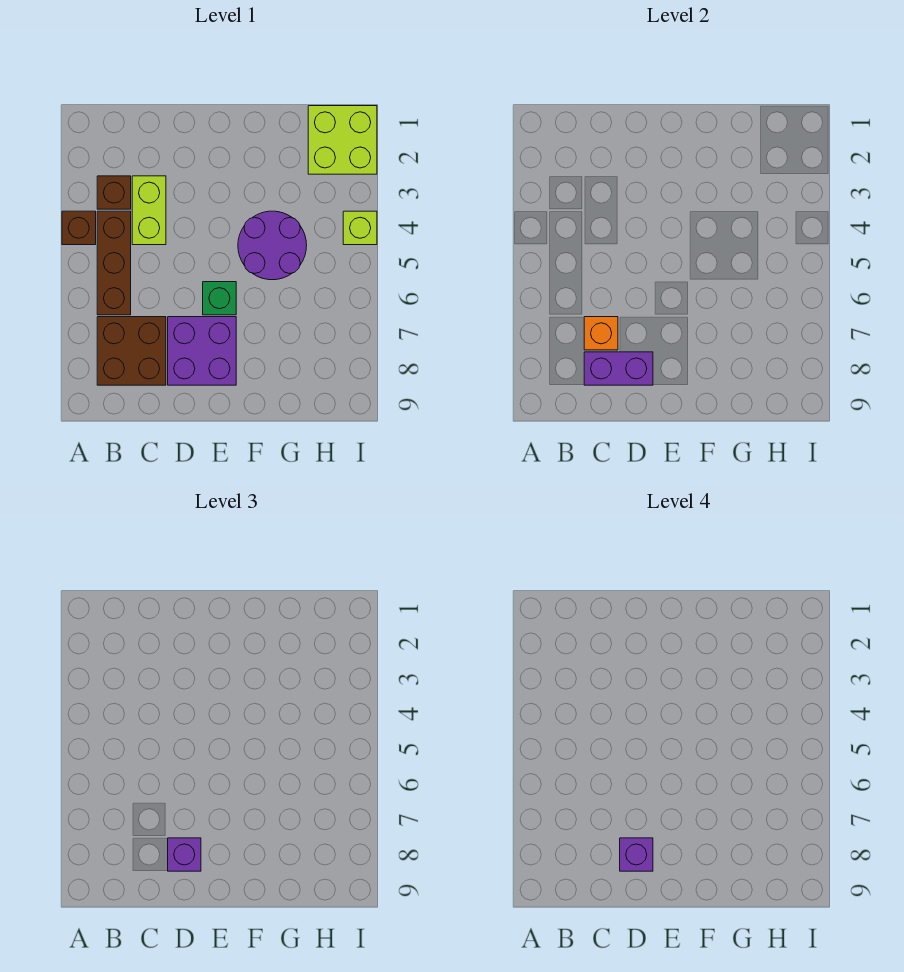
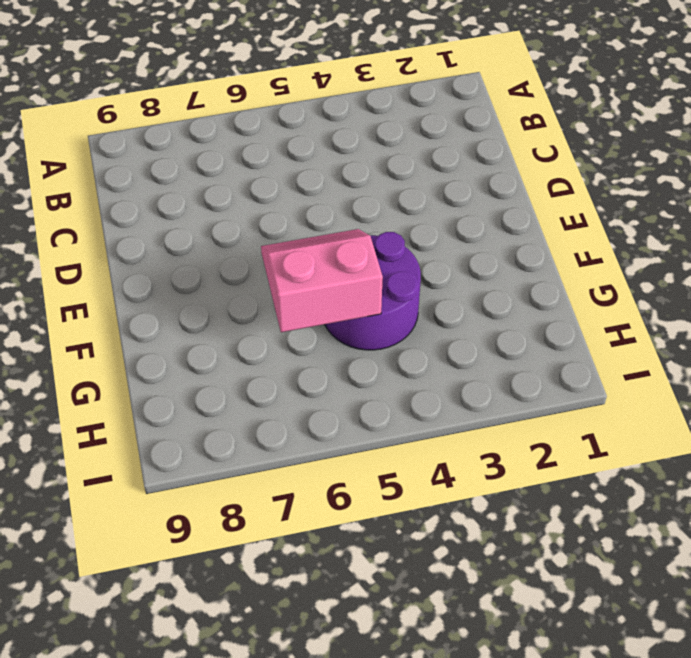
pink slope F5:G6 level 2 top G -> none
none -> brown brick A4 level 1
none -> brown brick B3 level 1
none -> brown brick B4:B6 level 1

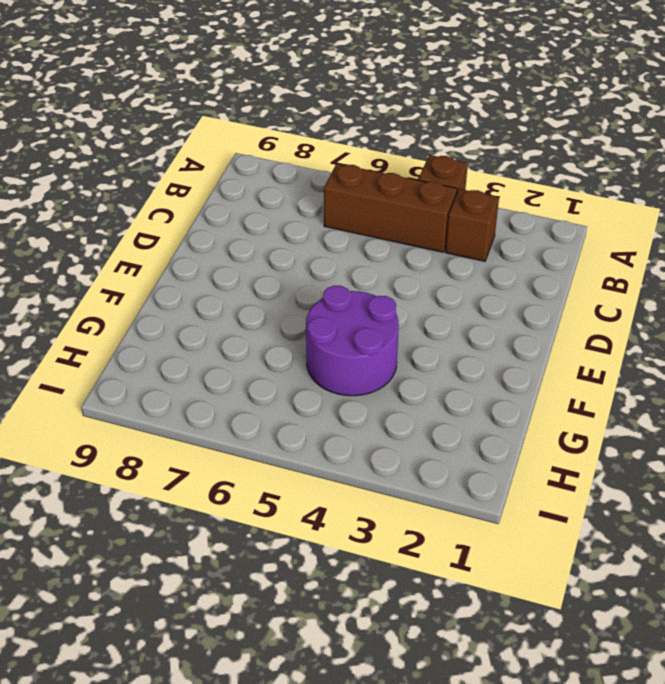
none -> brown brick B7:C8 level 1
none -> lime brick C3:C4 level 1
none -> purple brick D7:E8 level 1

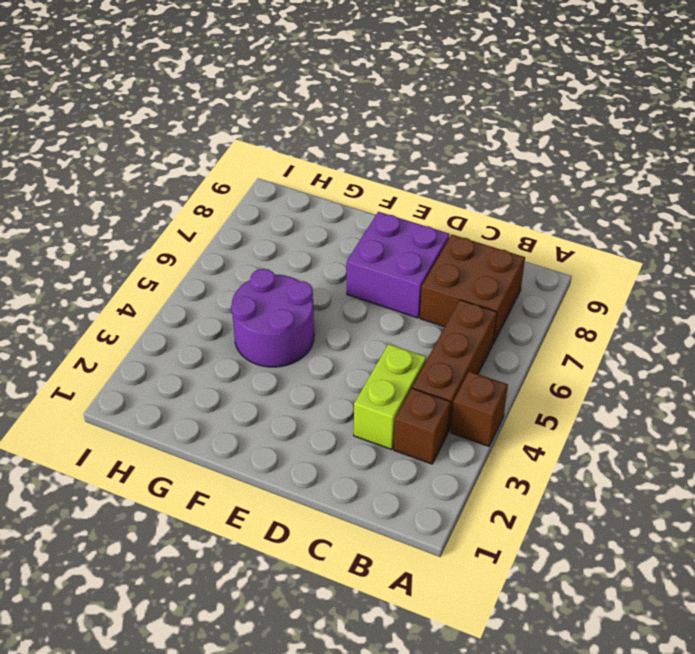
none -> green brick E6 level 1
none -> lime brick H1:I2 level 1
none -> lime brick I4 level 1

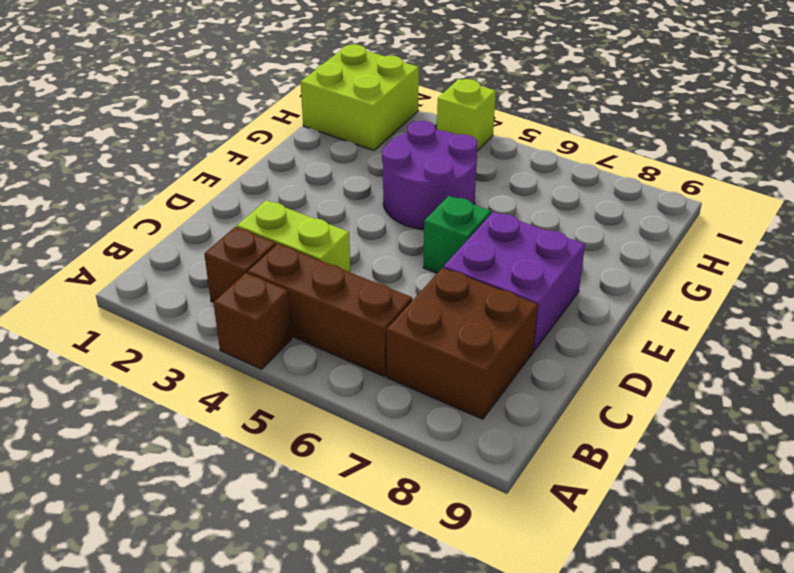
none -> orange brick C7 level 2
none -> purple brick C8:D8 level 2
none -> purple brick D8 level 3

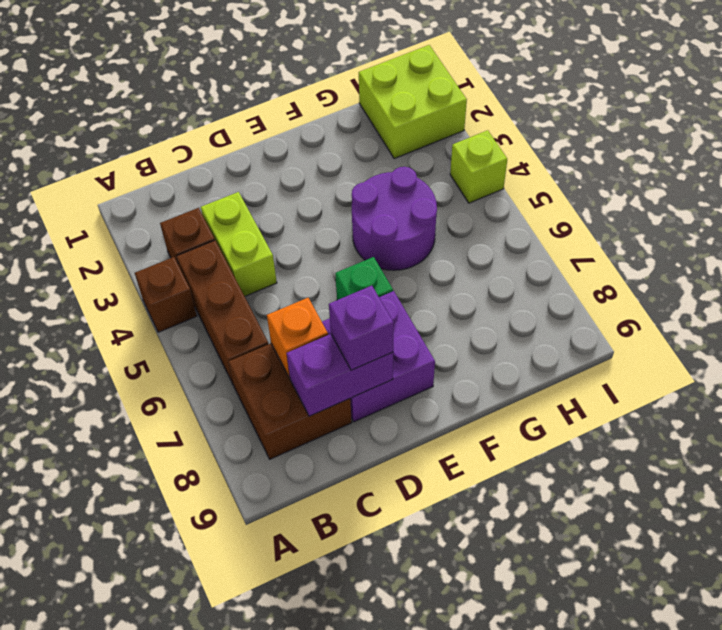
none -> purple brick D8 level 4

